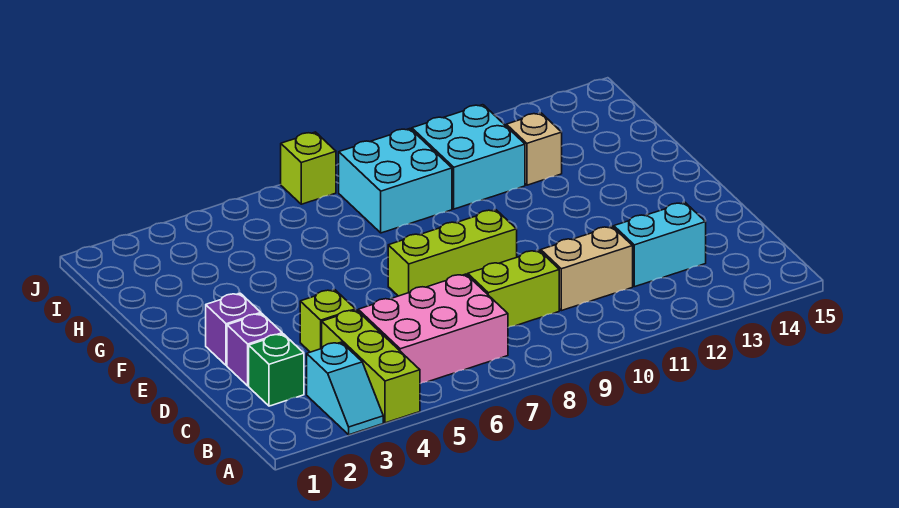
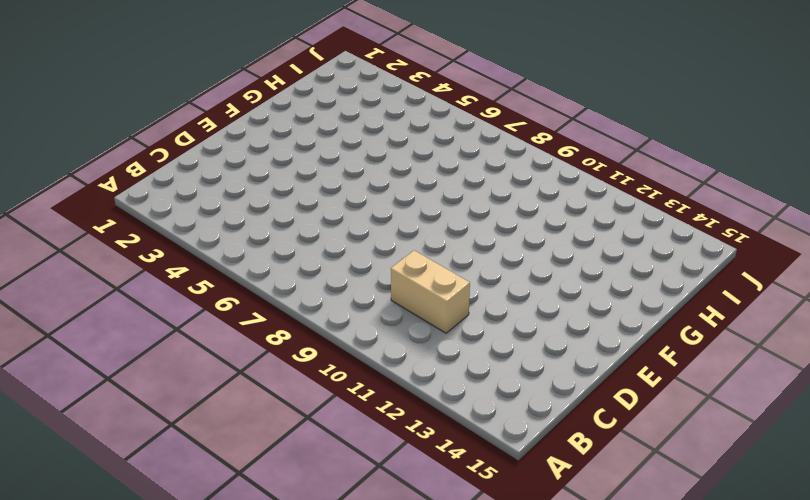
none -> cyan slope A3:B3 level 1 top B
none -> lime brick A4:C4 level 1
none -> pink brick B5:C7 level 1

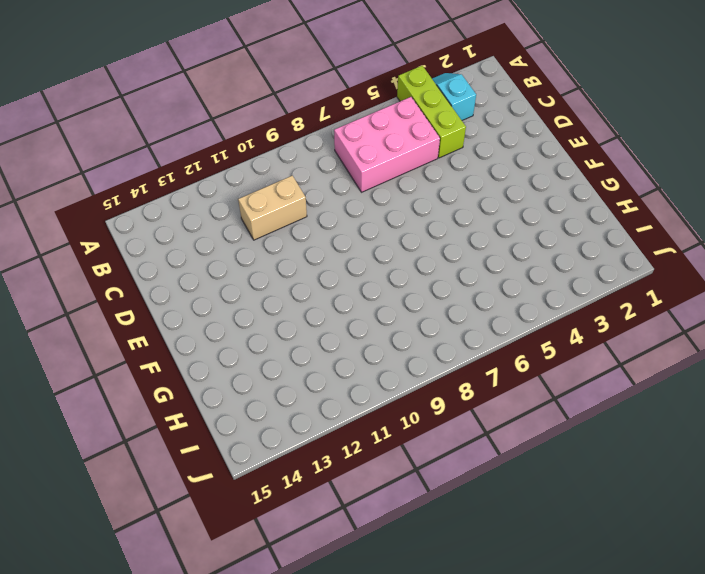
none -> green brick C2 level 1
none -> lime brick C8:C9 level 1
none -> cyan brick C12:C13 level 1

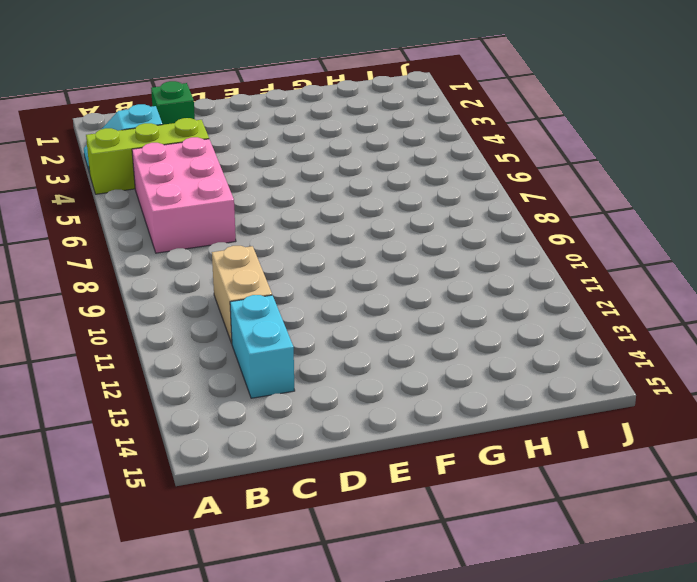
none -> lime brick C8:C9 level 1
none -> purple brick D2 level 1
none -> lime brick D4 level 1

